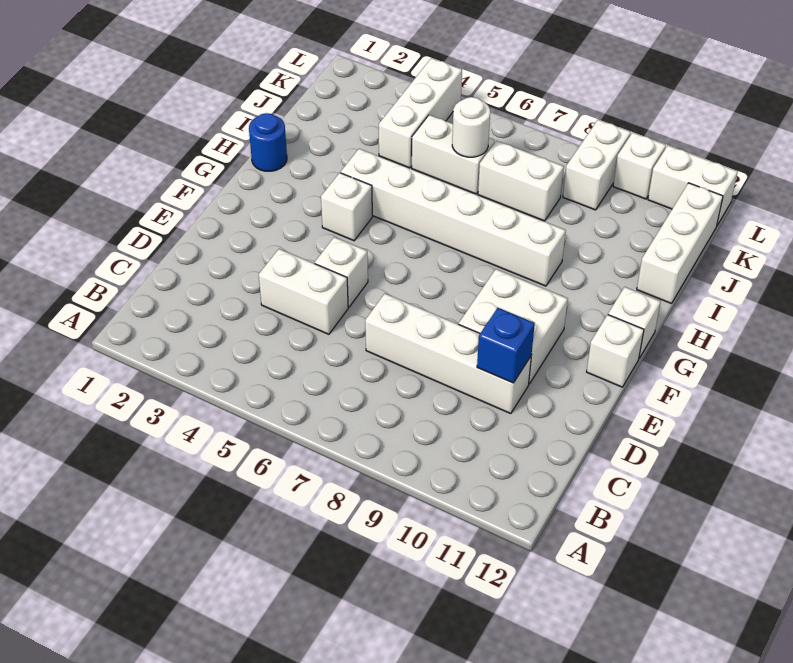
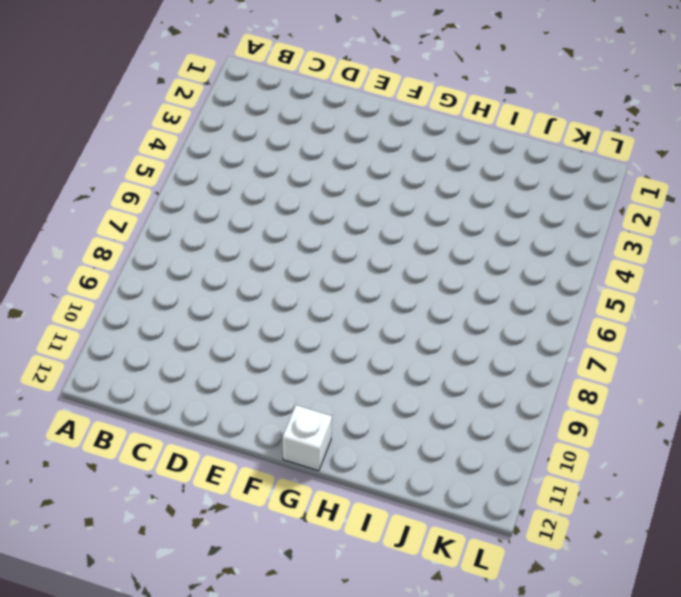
none -> white brick D4:D5 level 1
none -> white brick D7:D10 level 1
none -> white brick E5 level 1

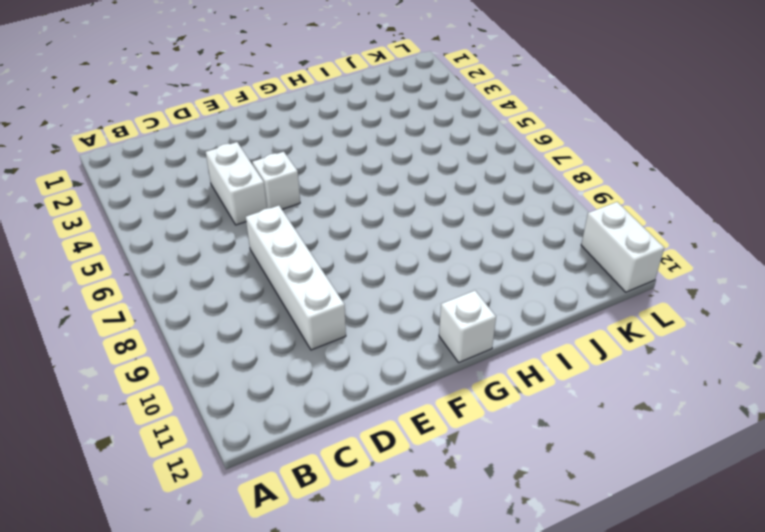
none -> white brick E9:F10 level 1
none -> white brick F12 level 1
none -> white brick G4 level 1

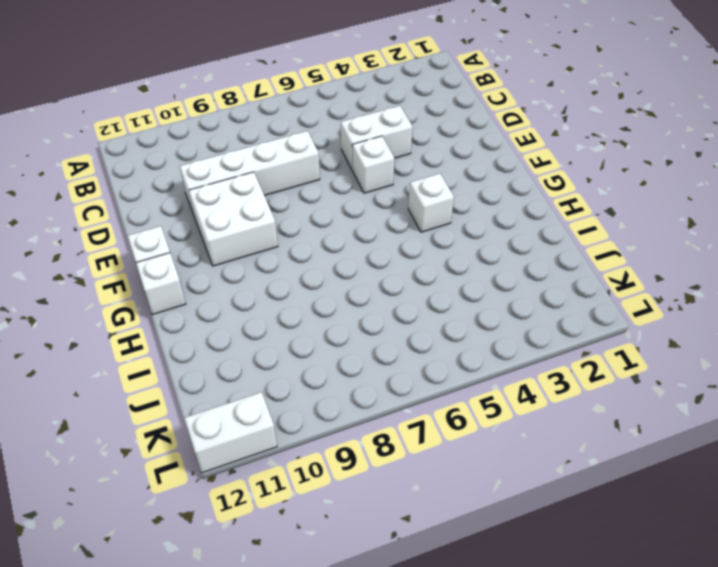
none -> blue round brick H1 level 1
none -> white brick H4:H9 level 1
none -> white brick I12:K12 level 1

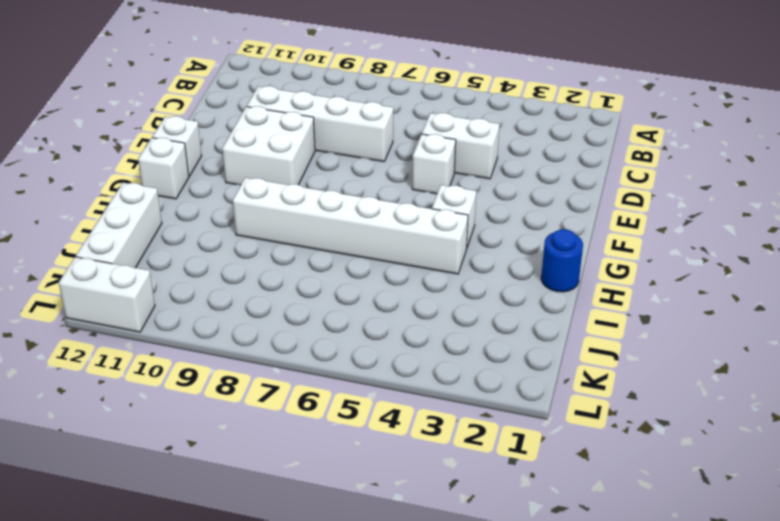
none -> white brick J4:L4 level 1
none -> white brick J5:J6 level 1
none -> white brick J7:J8 level 1

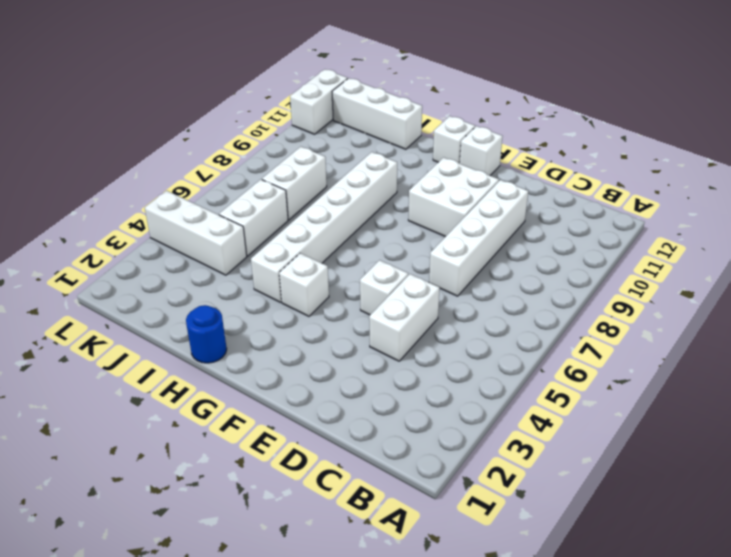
none -> white brick K9:L9 level 1
none -> white brick L10 level 1
none -> blue brick D10 level 2

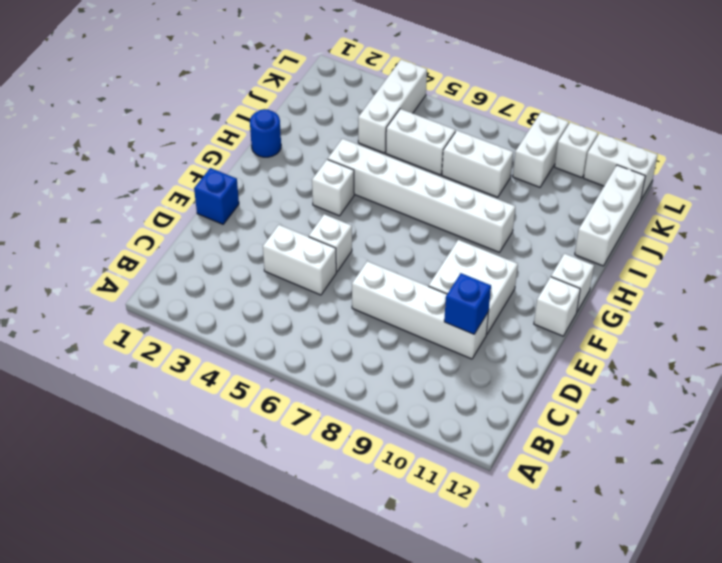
blue brick E1 level 1 -> none
none -> white round brick J6 level 2

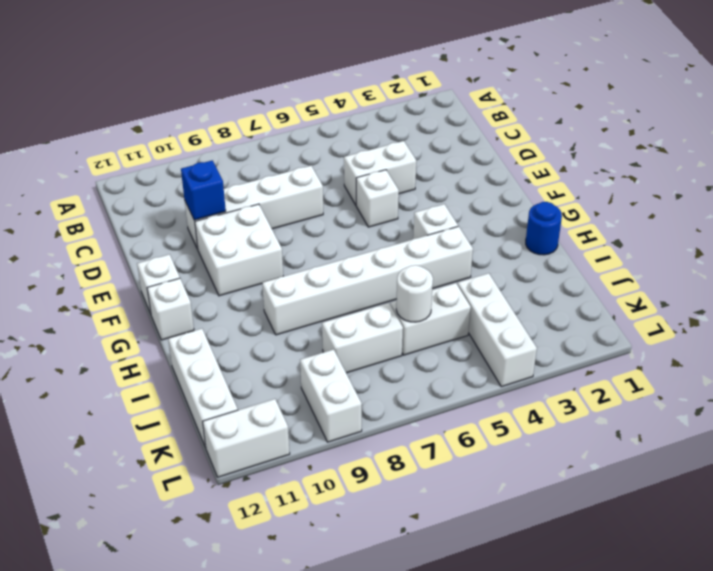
none -> white brick L10 level 1

